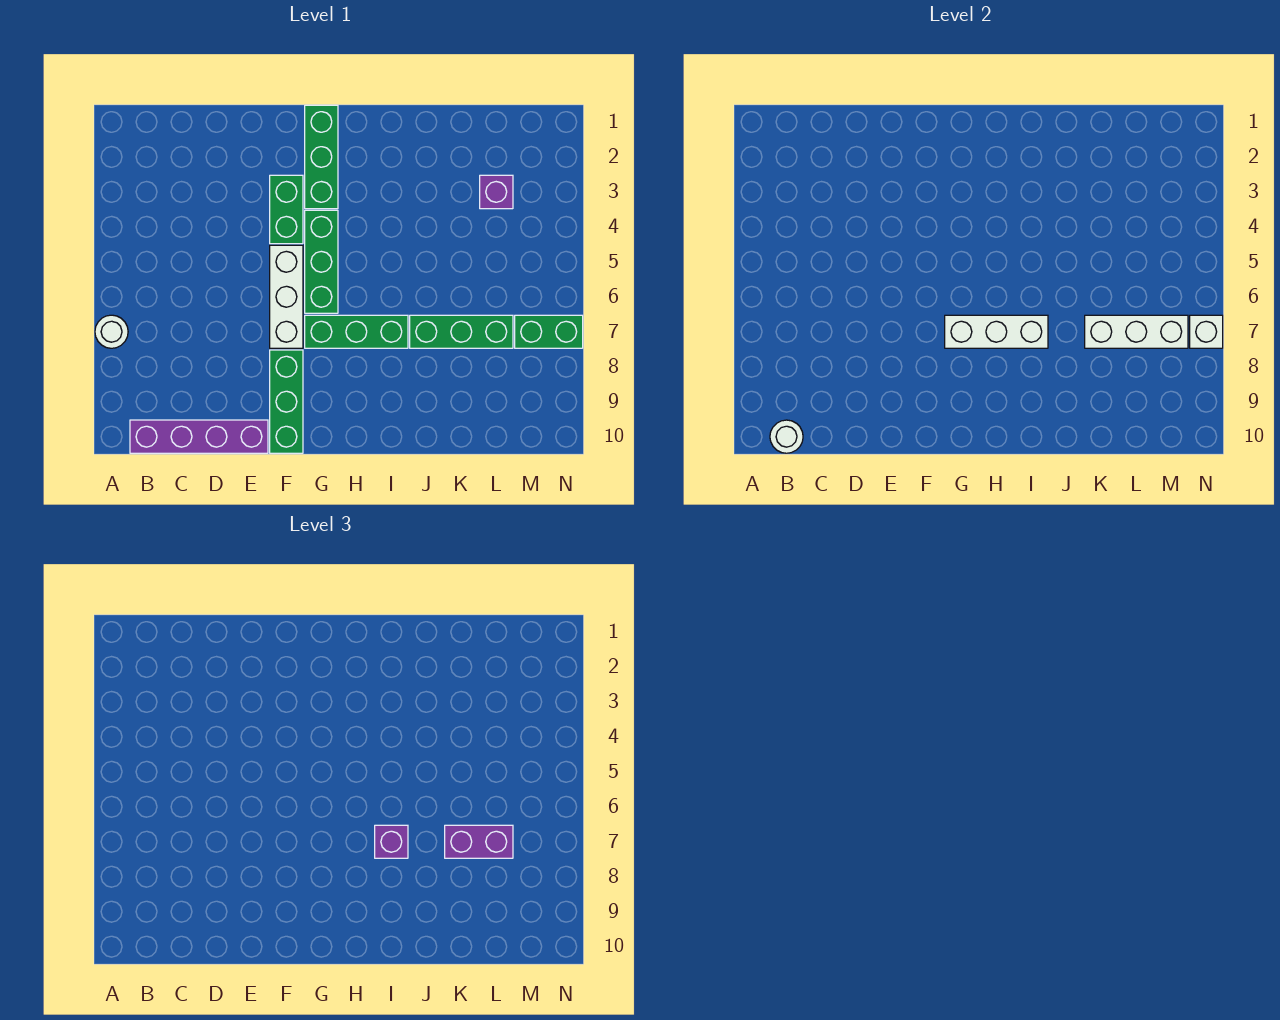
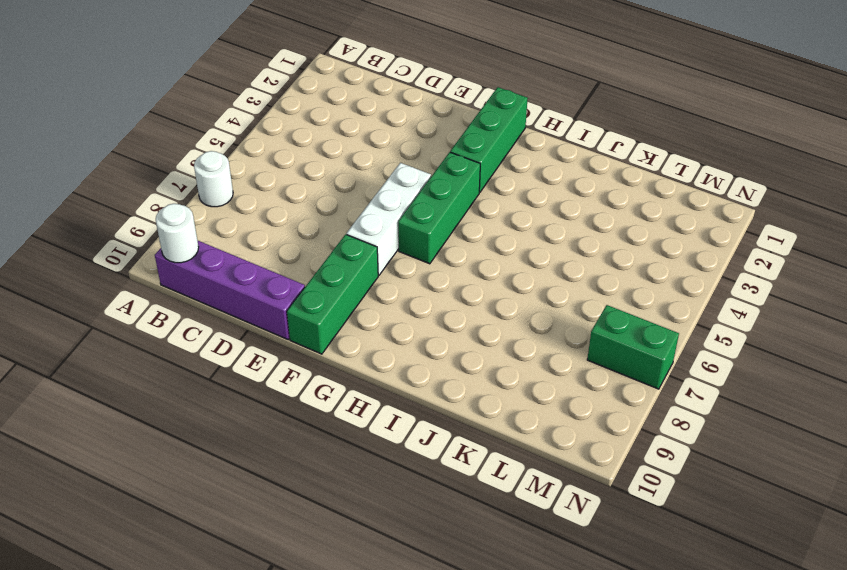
none -> green brick F3:F4 level 1
none -> green brick G7:I7 level 1
none -> green brick J7:L7 level 1

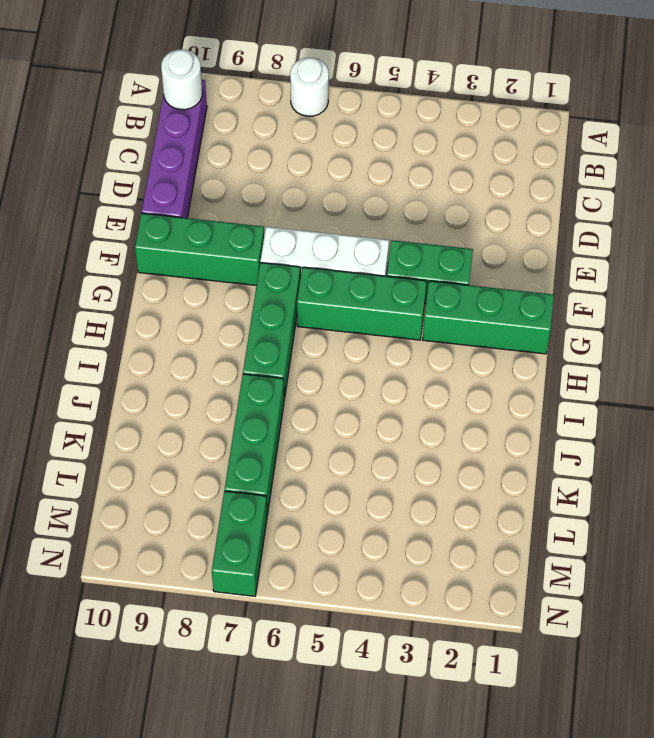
none -> purple brick L3 level 1
none -> white brick G7:I7 level 2
none -> white brick K7:M7 level 2

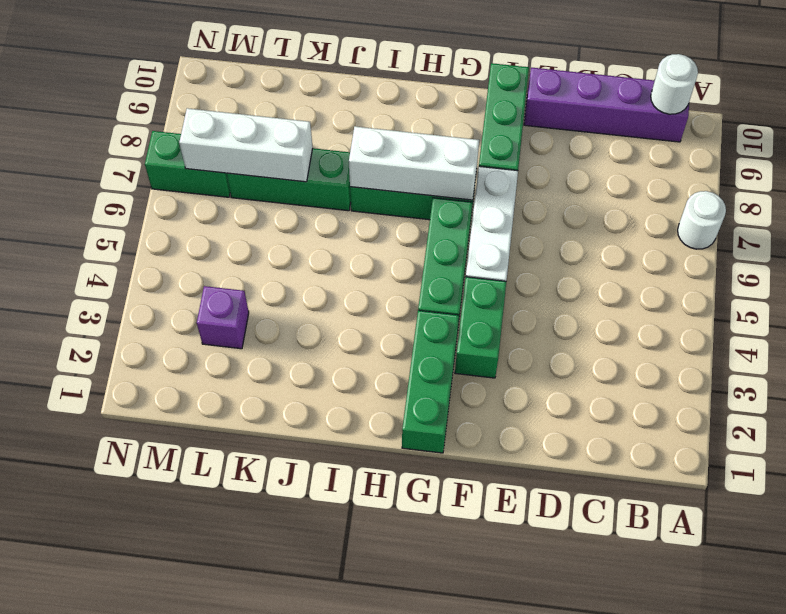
none -> white brick N7 level 2
none -> purple brick I7 level 3
none -> purple brick K7:L7 level 3

